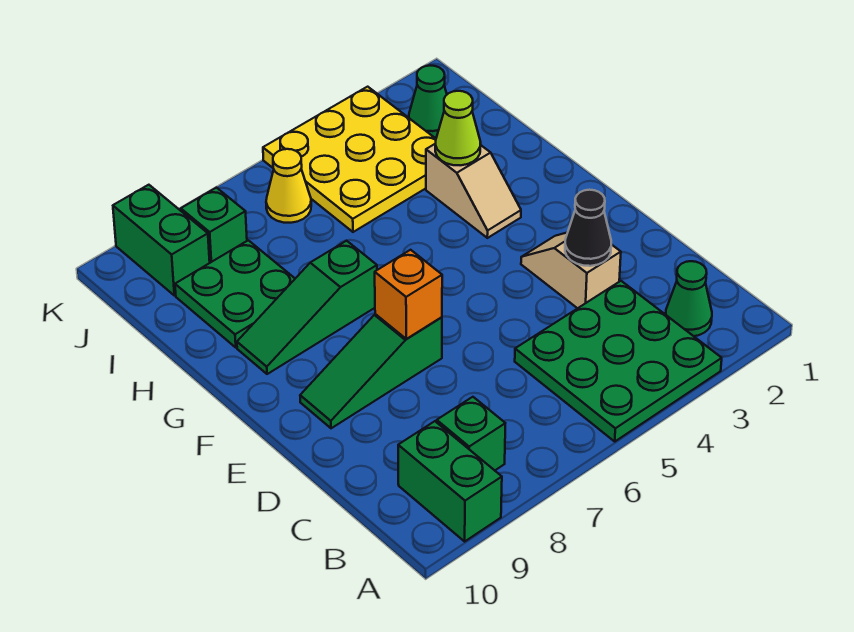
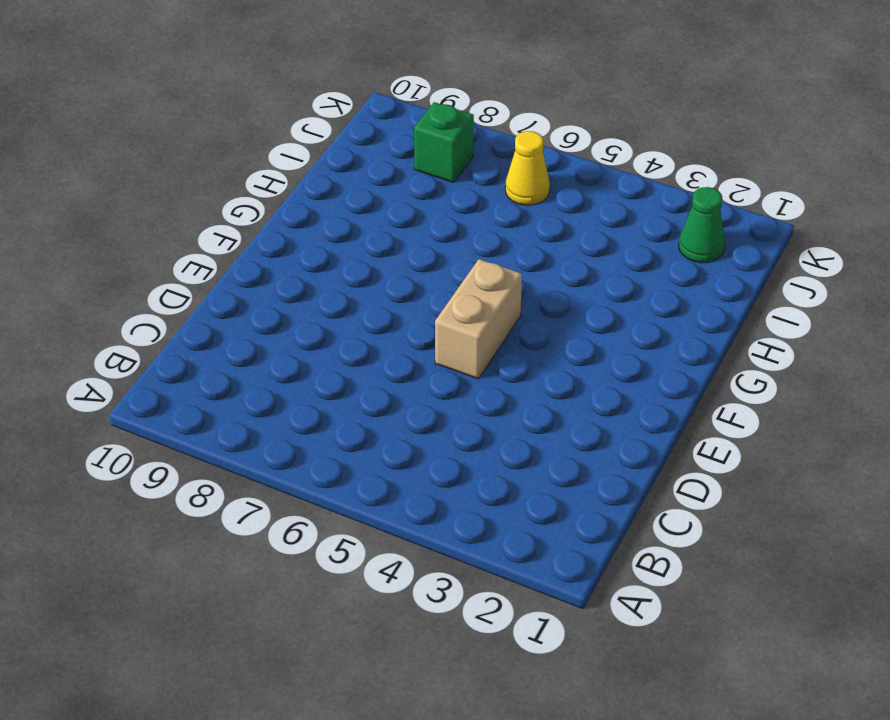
tan brick E5:F5 level 1 -> none
none -> green plate A3:C5 level 1
none -> green brick A9:B9 level 1
none -> green cone B2 level 1

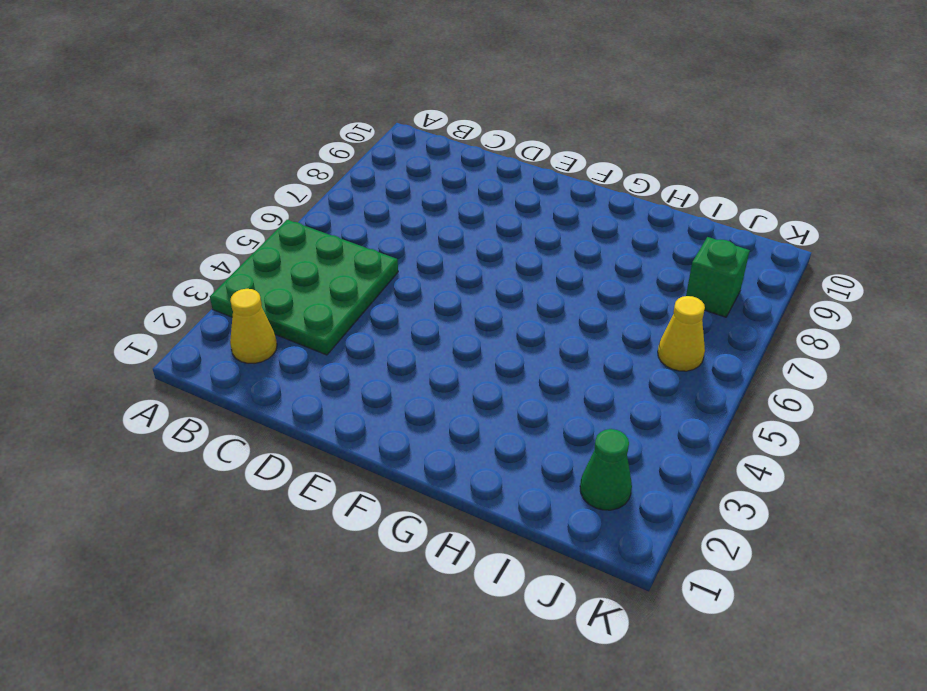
yellow cone B2 level 1 -> green cone B2 level 1
none -> green brick A9:B9 level 1
none -> green brick B8 level 1
none -> tan slope D3:E3 level 1 top D

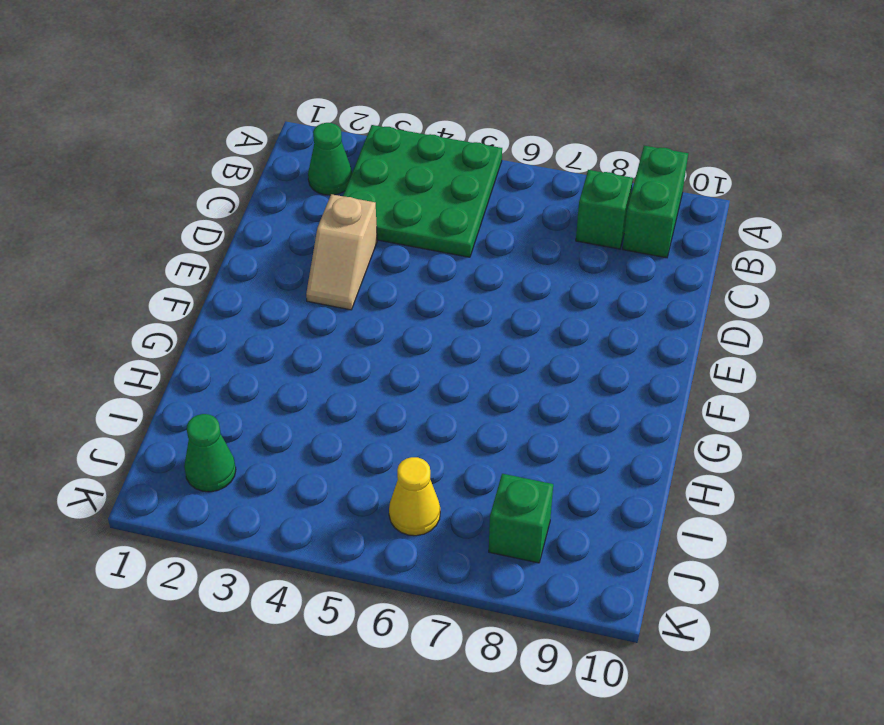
none -> green slope E7:E9 level 1 top 7
none -> tan slope G3:H3 level 1 top H
none -> green slope G7:G9 level 1 top 7

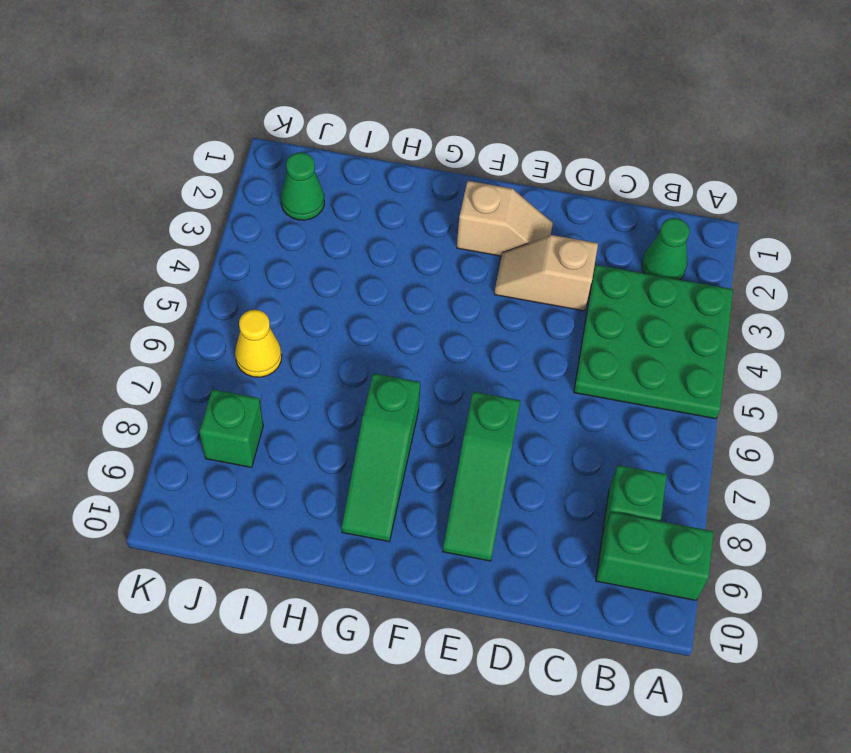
tan slope E2:F2 level 1 top F -> tan slope G3:H3 level 1 top H
none -> green plate H8:I9 level 1
none -> yellow plate I3:K5 level 1
none -> green brick J9:K9 level 1

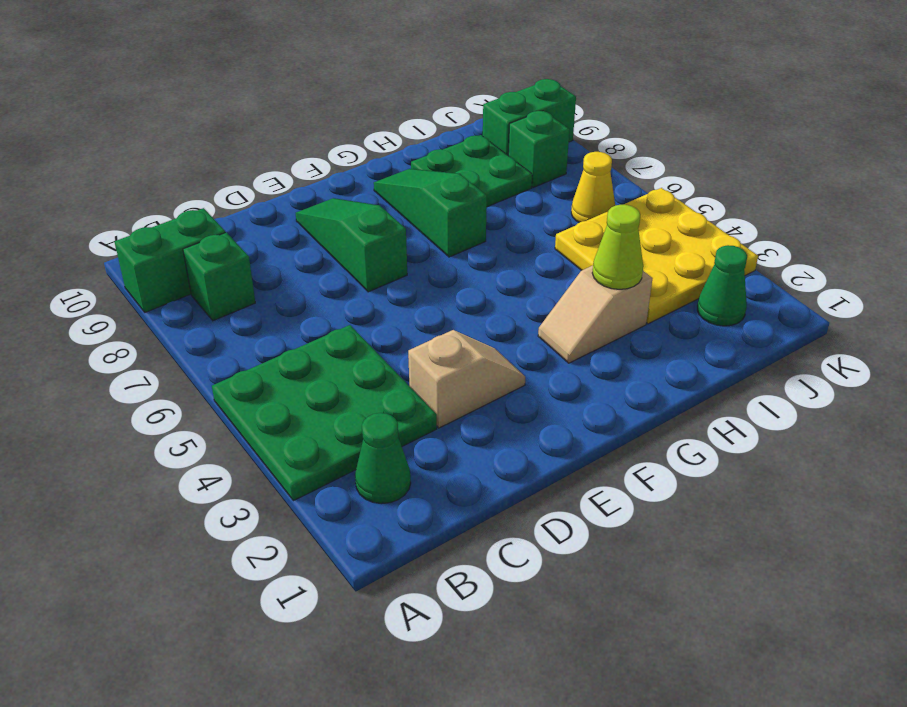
none -> black cone D3 level 2
none -> orange brick E7 level 2

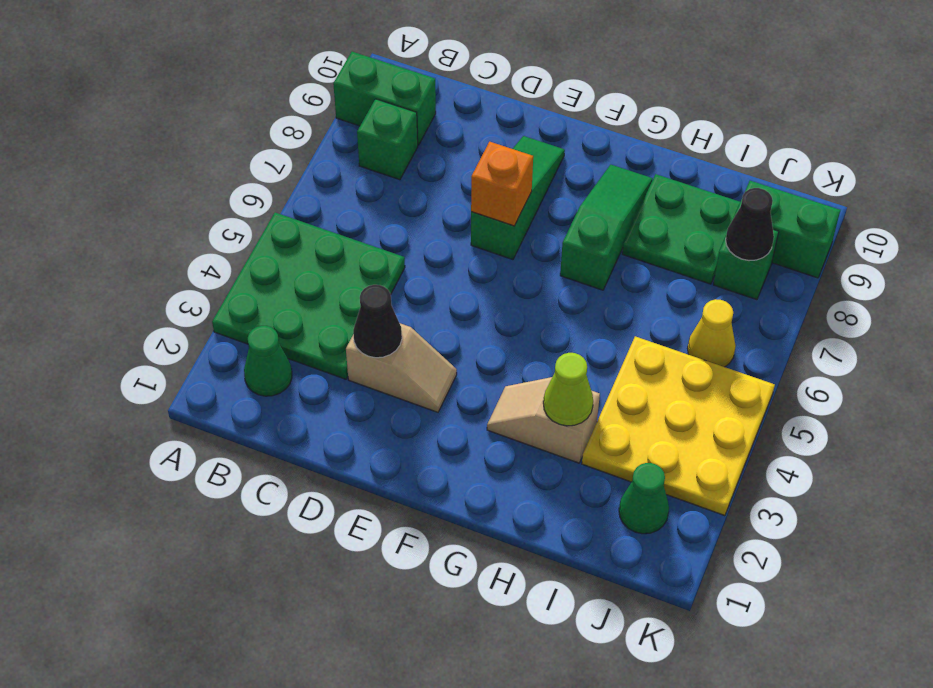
black cone J8 level 2 -> none

